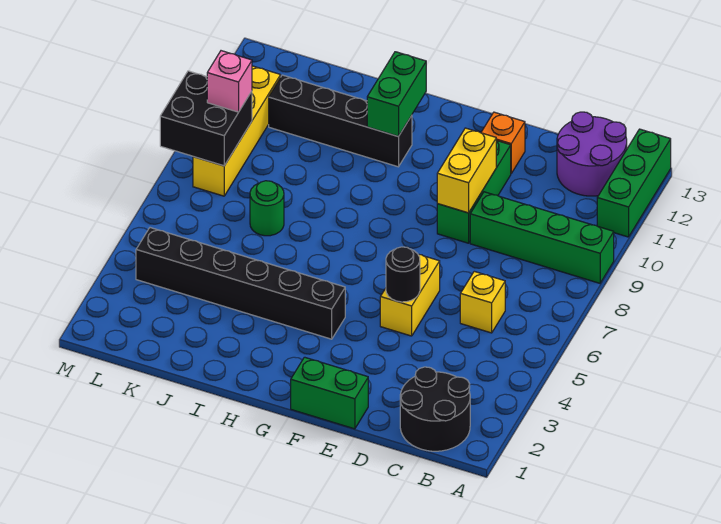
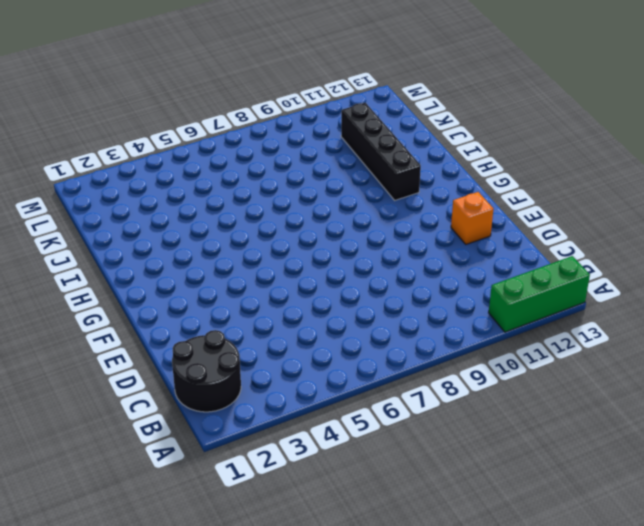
none -> green brick A9:D9 level 1
none -> purple round brick B12:C13 level 1
none -> yellow brick C6 level 1

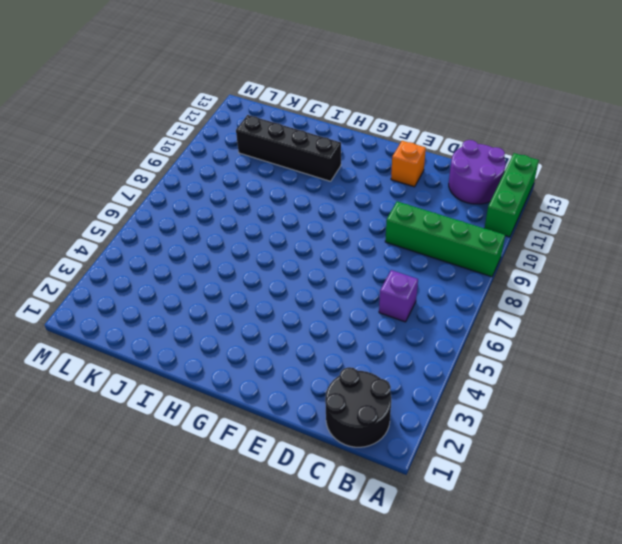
purple brick C6 level 1 -> yellow brick C6 level 1
none -> green brick E1:F1 level 1
none -> yellow brick E5:E6 level 1
none -> green brick E9:E11 level 1

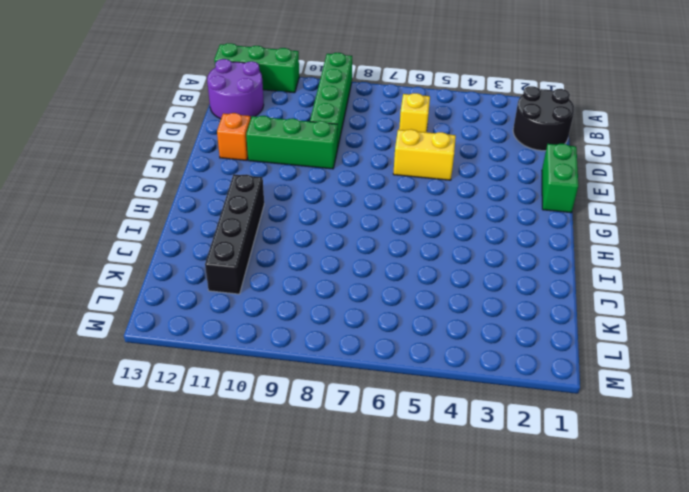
none -> black brick G4:L4 level 1
none -> green round brick J7 level 1
none -> yellow brick L8:L11 level 1

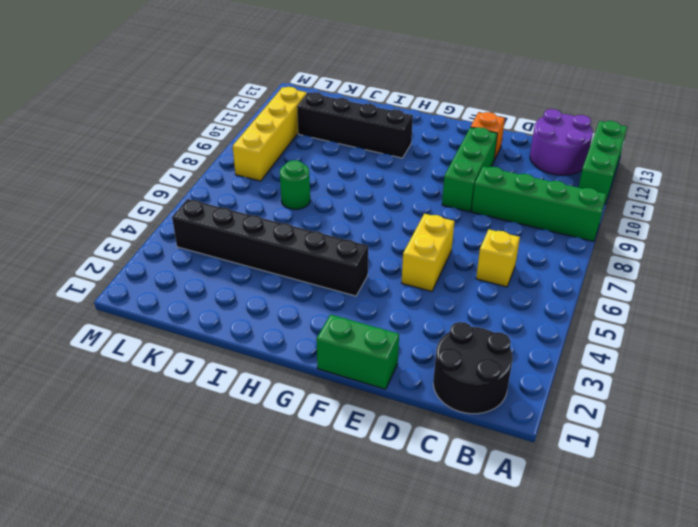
none -> black round brick E5 level 2
none -> yellow brick E9:E10 level 2
none -> green brick H11:H12 level 2

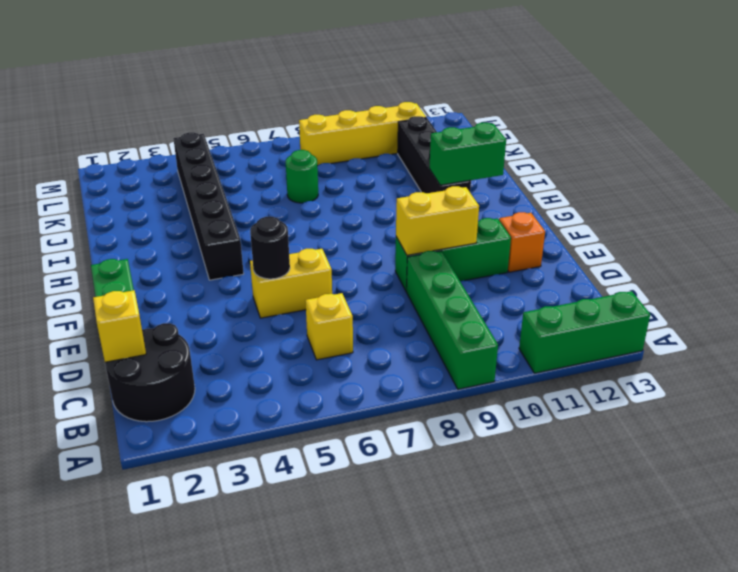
yellow brick C1 level 2 -> none
none -> purple round brick B12:C13 level 1
none -> black brick L8:M9 level 2
none -> pink brick L9 level 3

